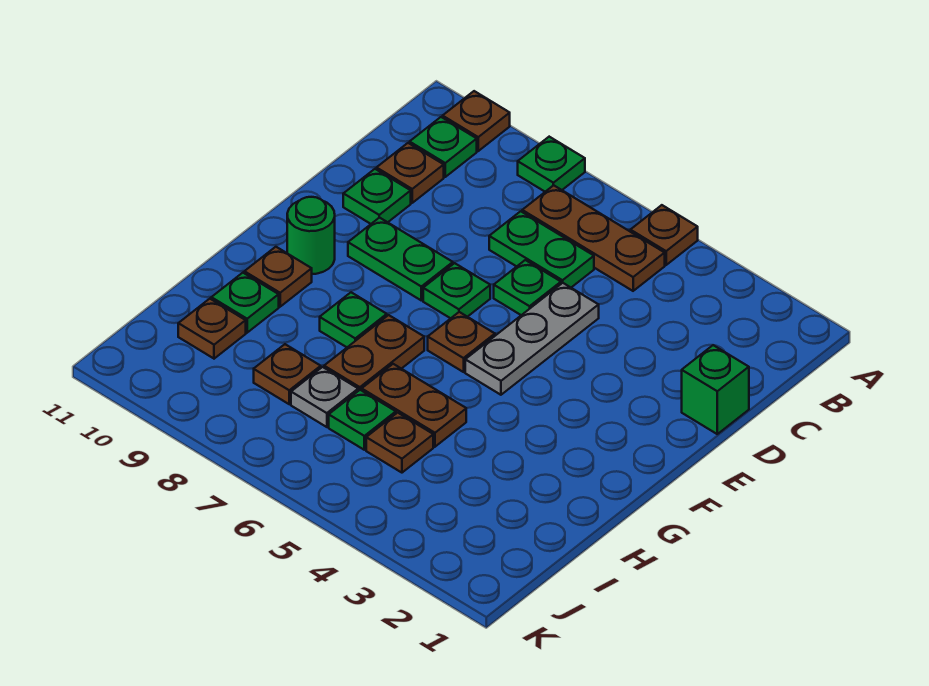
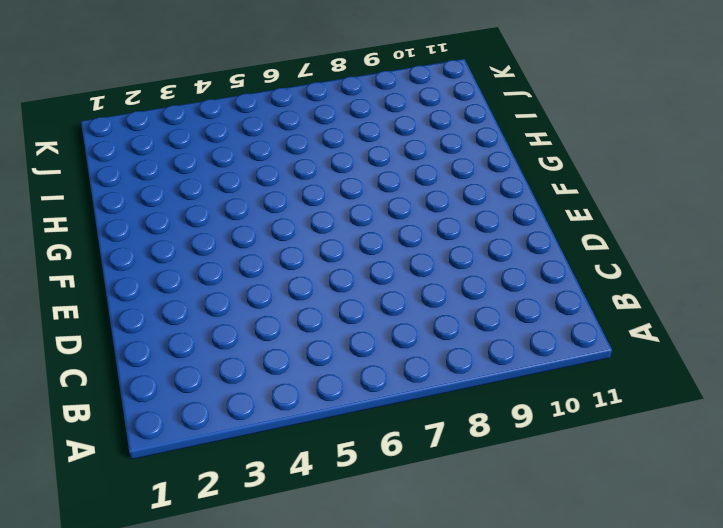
none -> brown plate A5 level 1
none -> green plate A8 level 1
none -> brown plate A10 level 1

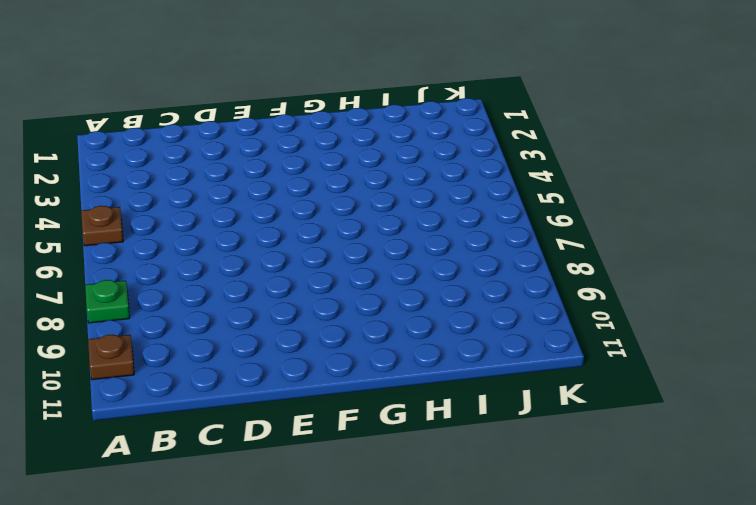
none -> brown plate B5:B7 level 1
none -> green plate B10 level 1
none -> green plate C6:C7 level 1

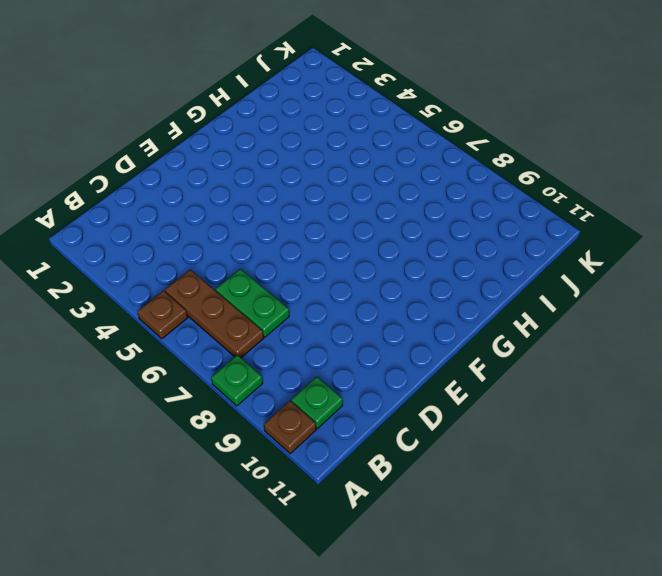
none -> brown plate C10 level 1
none -> green brick D1 level 1
none -> grey plate D5:F5 level 1

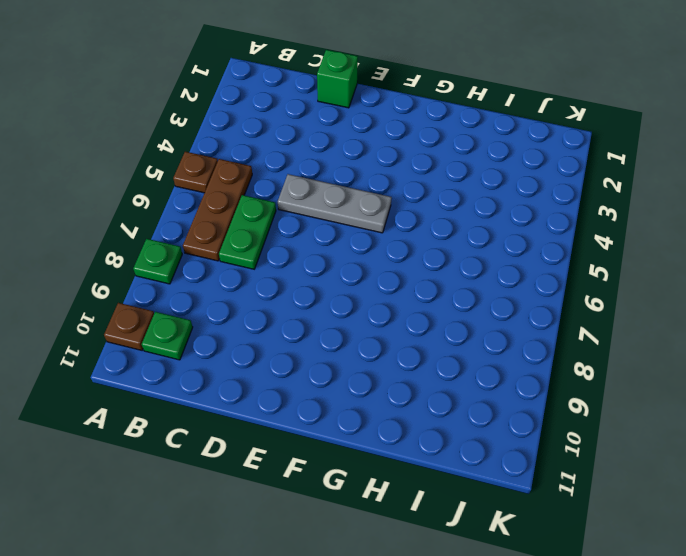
none -> brown plate C10 level 1
none -> green plate D6 level 1
none -> green plate D10 level 1

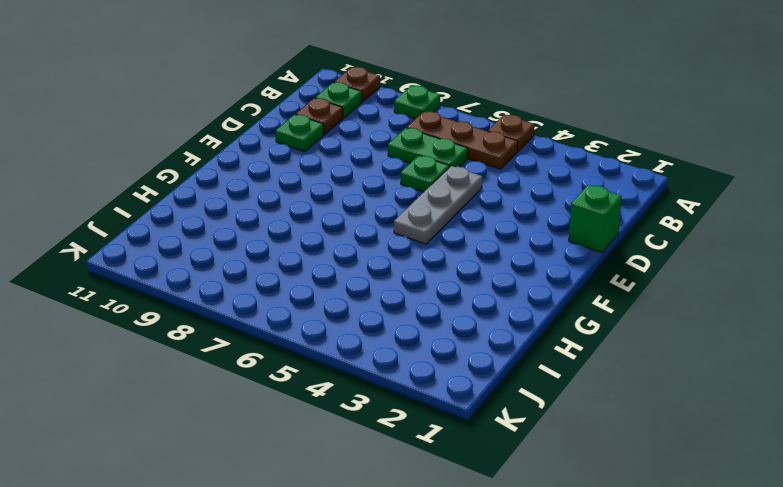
none -> green plate E7 level 1
none -> green plate E8:E9 level 1
none -> brown plate F6 level 1

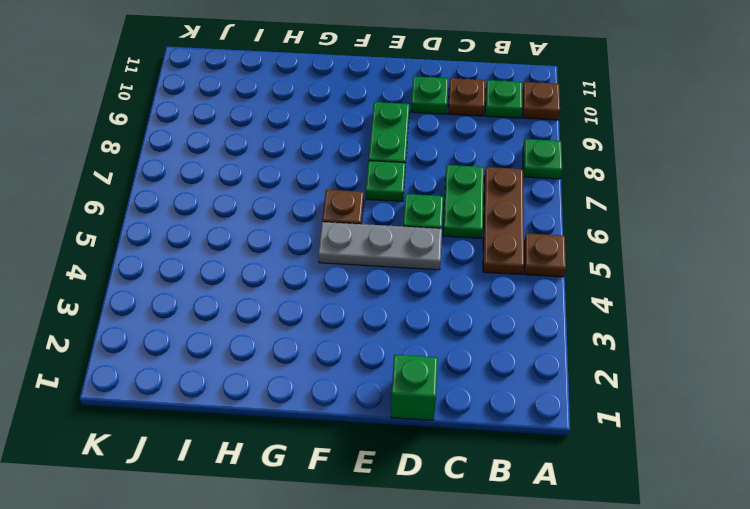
none -> green round brick F10 level 1
none -> brown plate G7:H7 level 1
none -> green plate G8 level 1

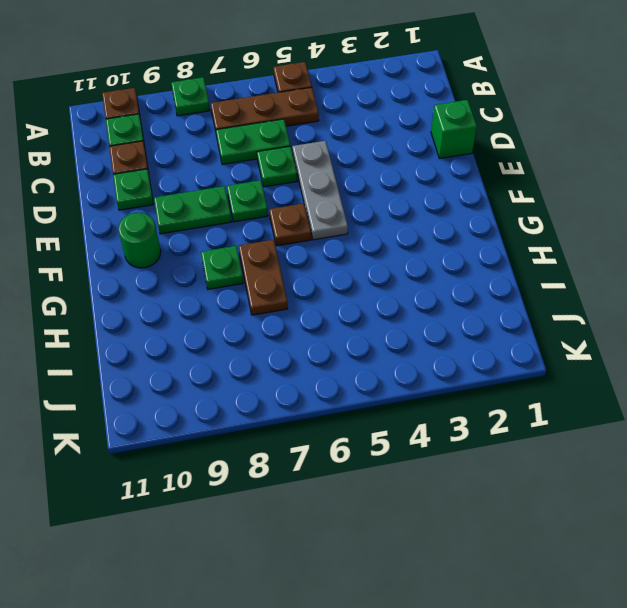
none -> brown plate G10 level 1
none -> brown plate H5:H6 level 1
none -> green plate H10 level 1

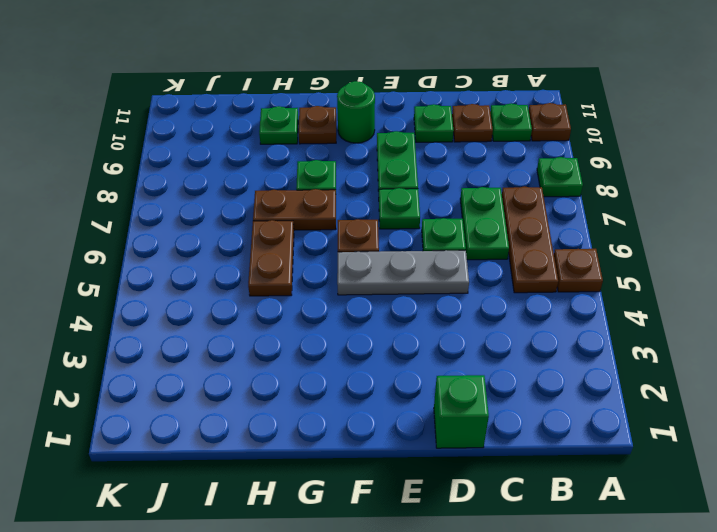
none -> brown plate I5 level 1
none -> green plate I6 level 1
none -> grey plate I7 level 1

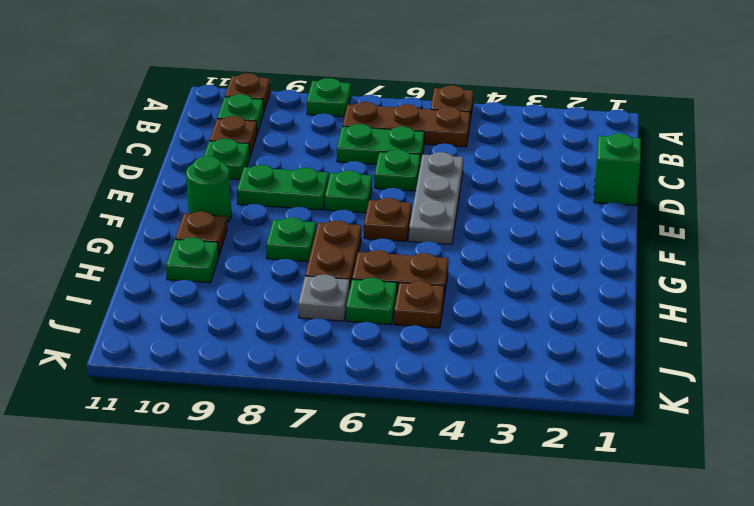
none -> brown plate I8 level 1
none -> brown plate I10 level 1

